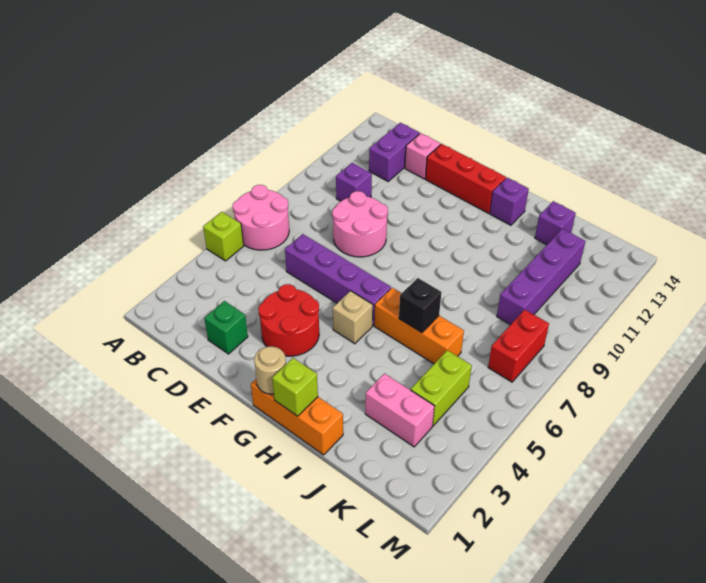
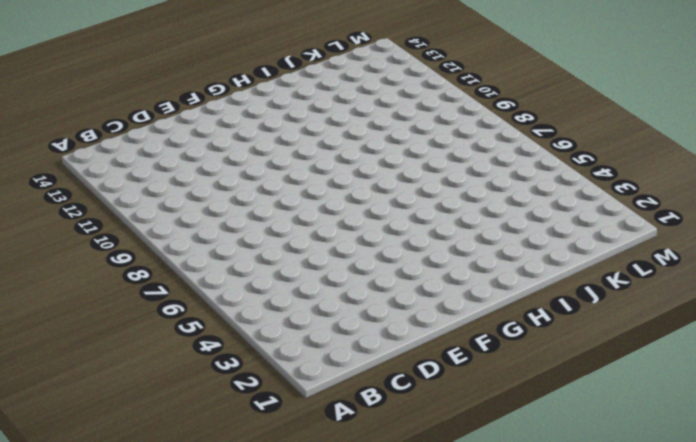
none -> lime brick A5 level 1
none -> pink round brick A6:B7 level 1
none -> purple brick C10 level 1

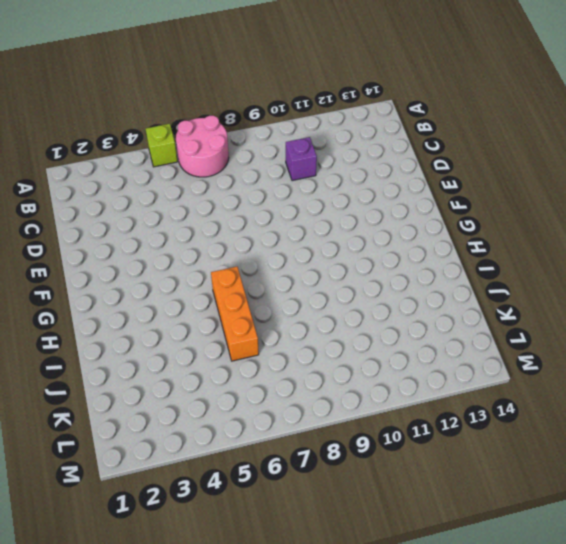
none -> purple brick C12:C13 level 1
none -> green brick D2 level 1
none -> purple brick D6:G6 level 1

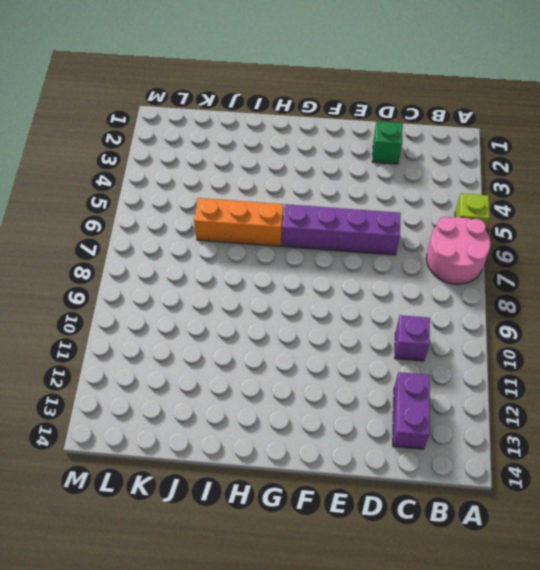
none -> pink round brick D8:E9 level 1
none -> pink brick D13 level 1
none -> red round brick E3:F4 level 1

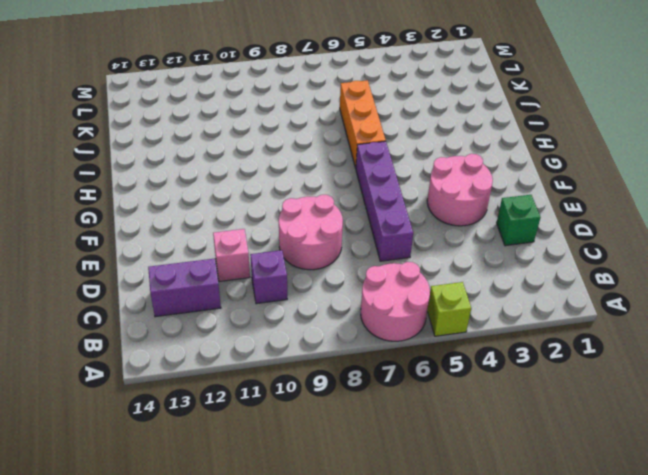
pink brick D11 level 1 -> pink brick D13 level 1
pink round brick E3:F4 level 1 -> red round brick E3:F4 level 1
none -> red brick E13:G13 level 1
none -> orange brick G1:I1 level 1
none -> tan brick G5 level 1

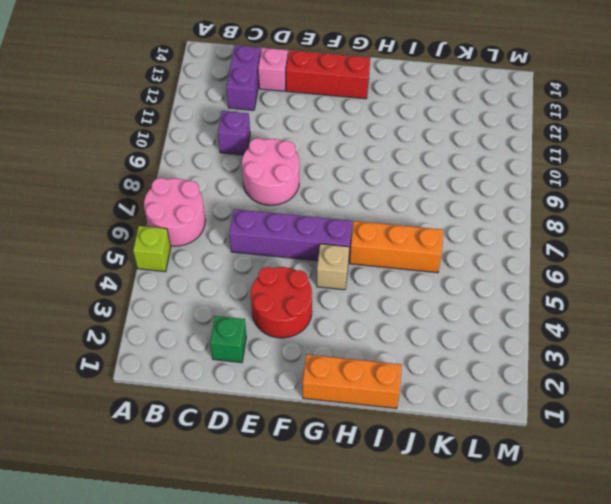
none -> purple brick H13 level 1
none -> pink brick J3:K3 level 1
none -> purple brick J13 level 1

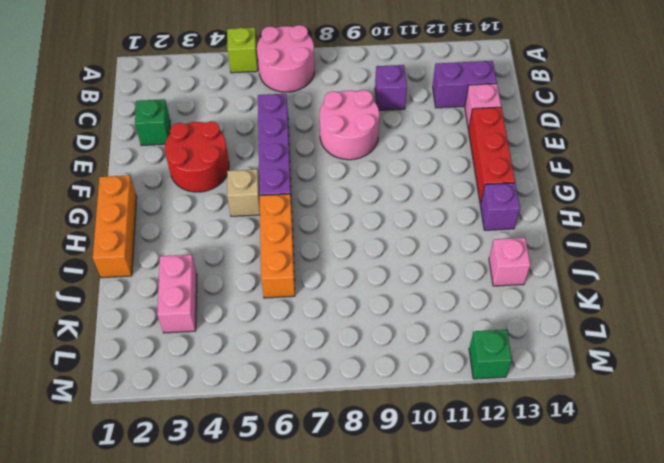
pink brick J13 level 1 -> purple brick J13 level 1
green brick M12 level 1 -> none
none -> lime brick K4:K5 level 1
none -> purple brick K9:K12 level 1
none -> red brick L7:L8 level 1

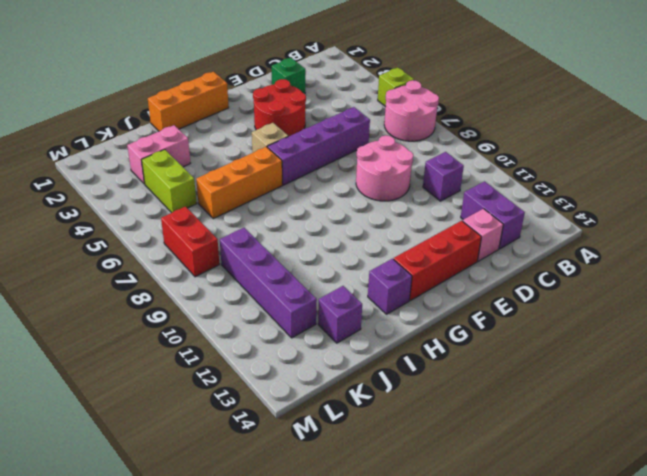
none -> tan round brick G1 level 2
none -> lime brick H1 level 2
none -> black brick I6 level 2

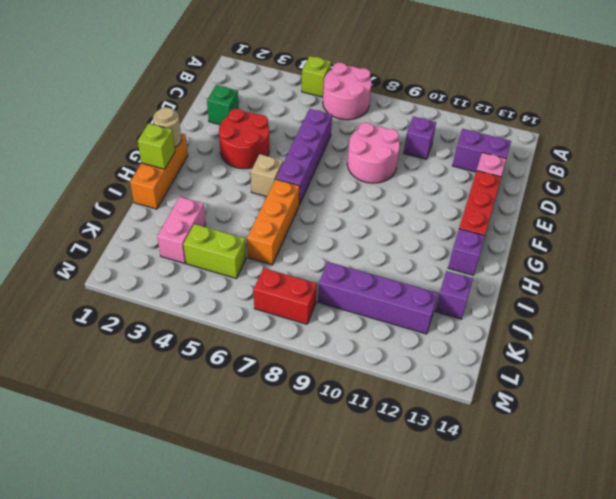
none -> black brick I6 level 2

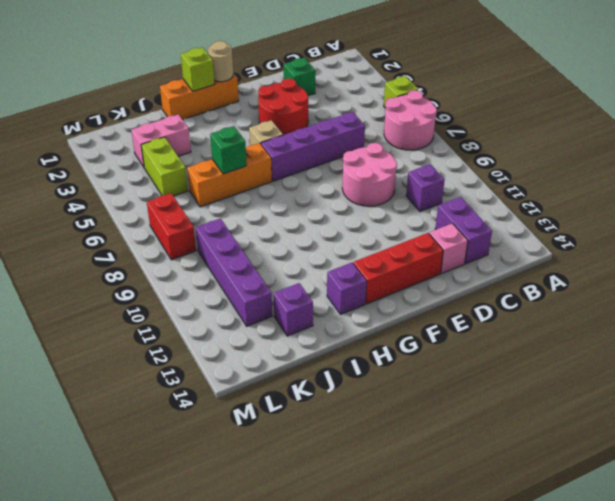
green brick I6 level 2 -> black brick I6 level 2

